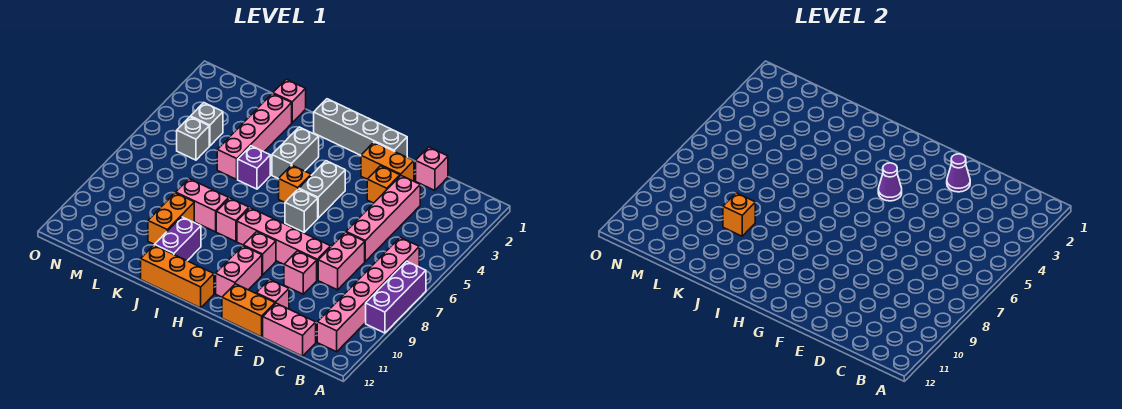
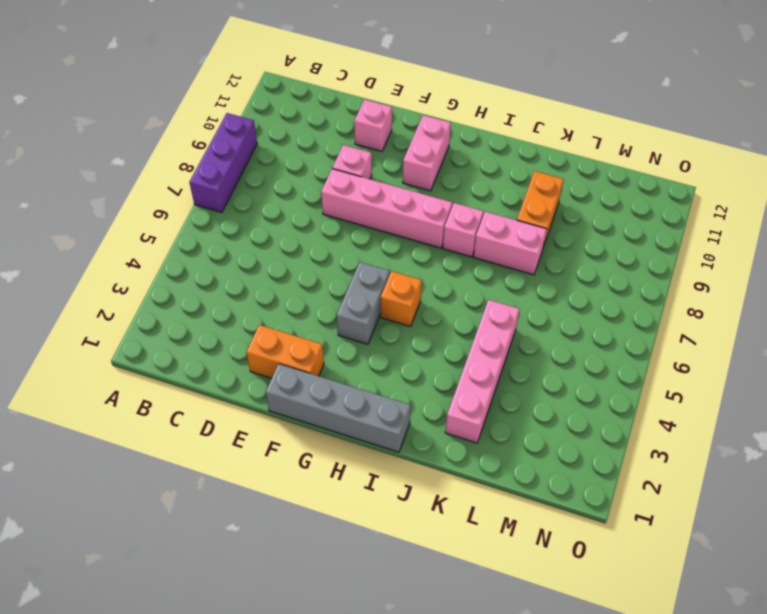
none -> pink brick B6:B11 level 1
none -> pink brick C12:D12 level 1
none -> pink brick D1 level 1
none -> pink brick D3:D6 level 1

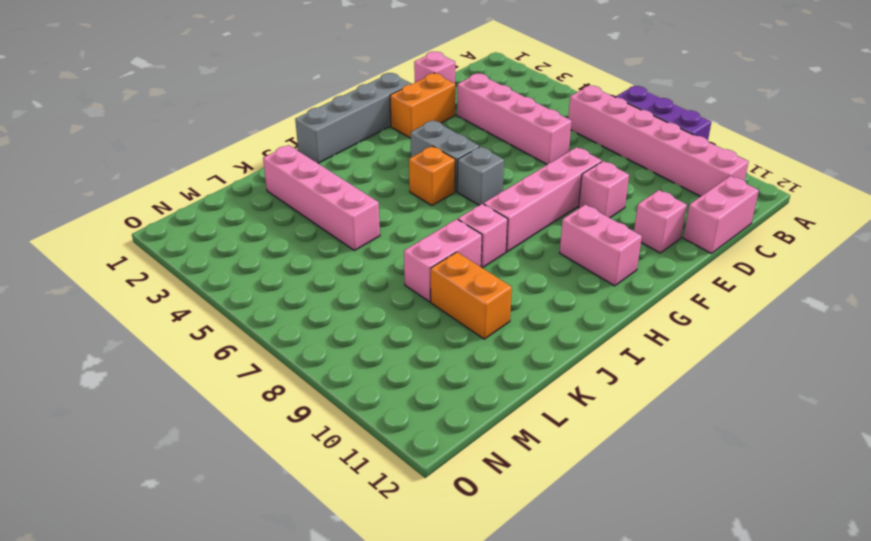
none -> pink brick D7:D8 level 1
none -> orange brick E3 level 1
none -> orange brick E12:F12 level 1
none -> pink brick G9 level 1

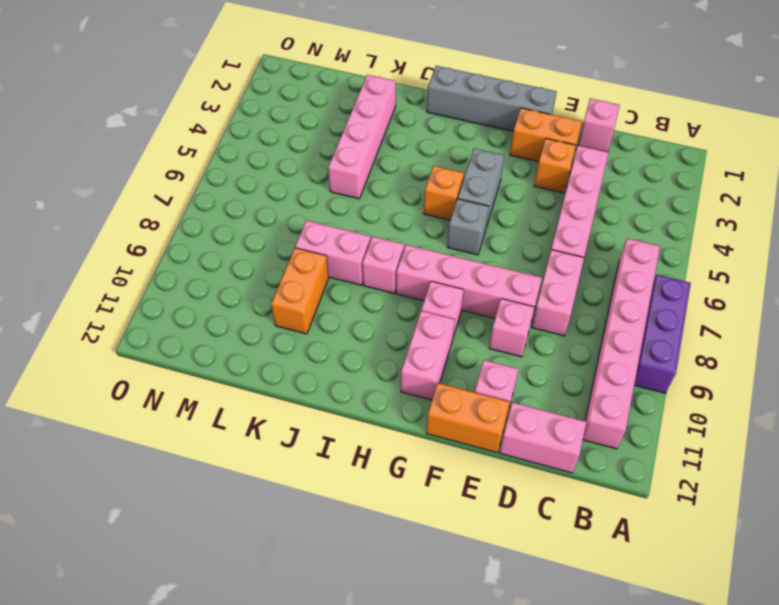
none -> orange brick H12:J12 level 1
none -> grey brick I3:I4 level 1
none -> purple brick J5 level 1
none -> purple brick J10:J11 level 1

